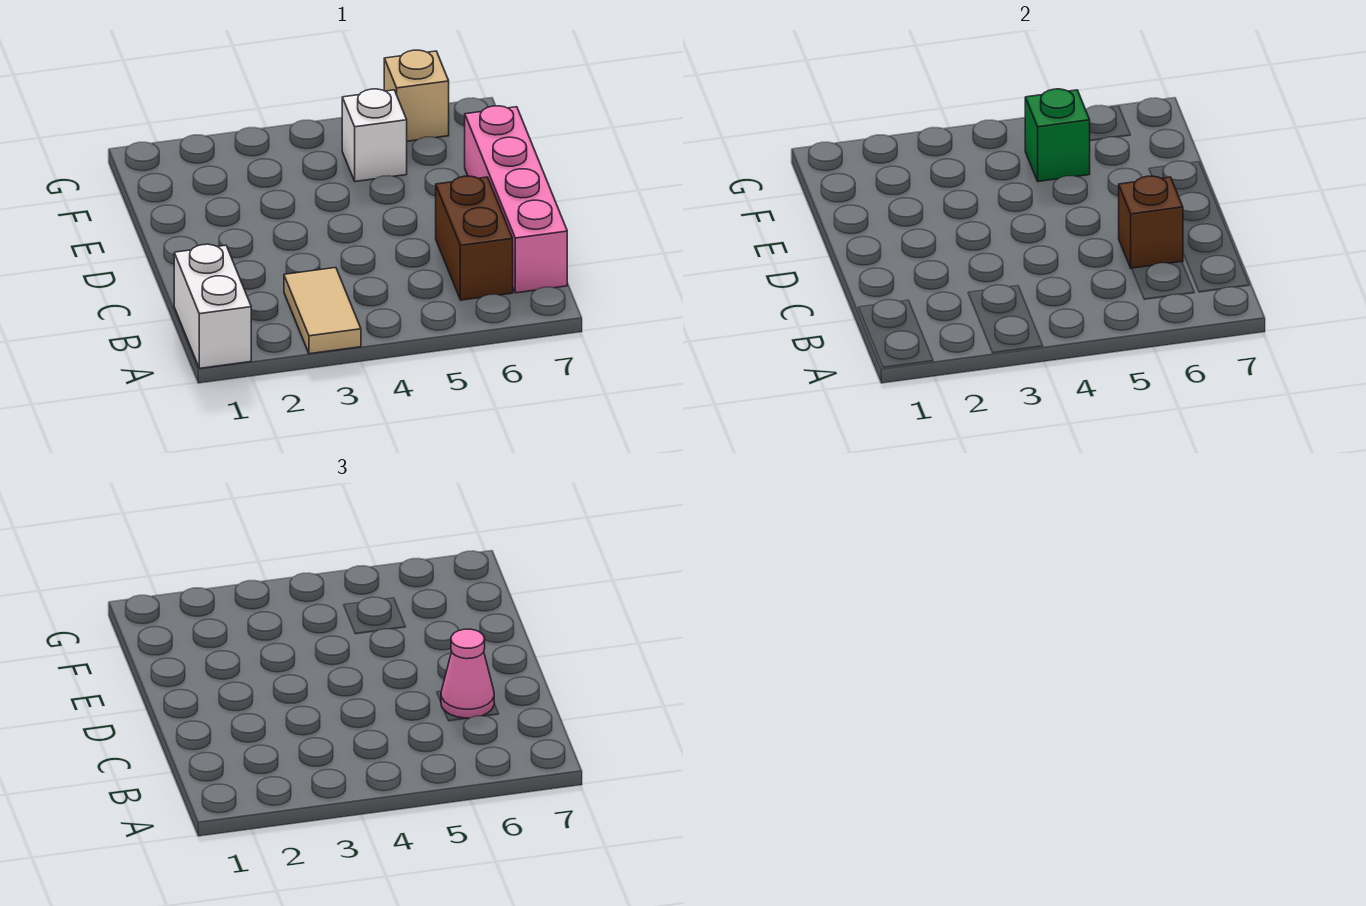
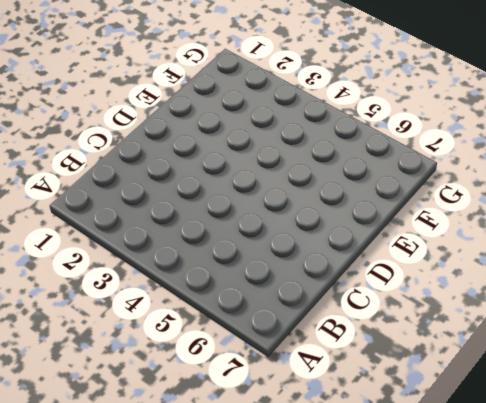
none -> white brick A1:B1 level 1
none -> tan tile A3:B3 level 1

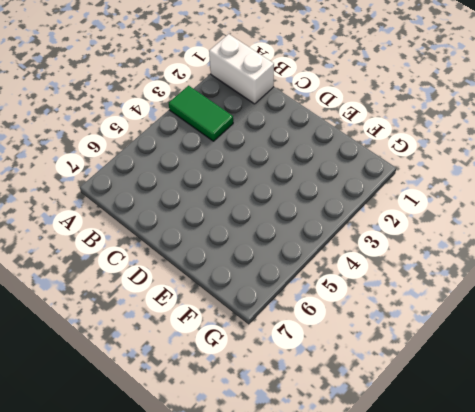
green tile A3:B3 level 1 -> tan tile A3:B3 level 1
none -> brown brick B6:C6 level 1
none -> pink brick B7:E7 level 1

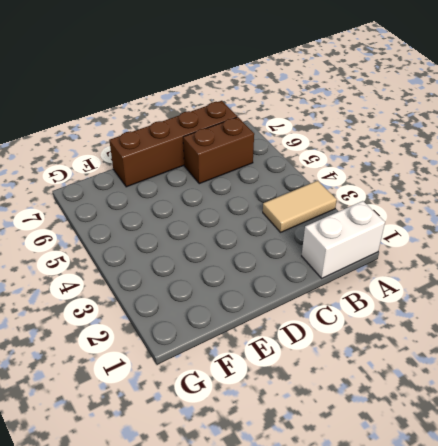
brown brick B7:E7 level 1 -> pink brick B7:E7 level 1
none -> white brick F5 level 1
none -> tan brick G6 level 1

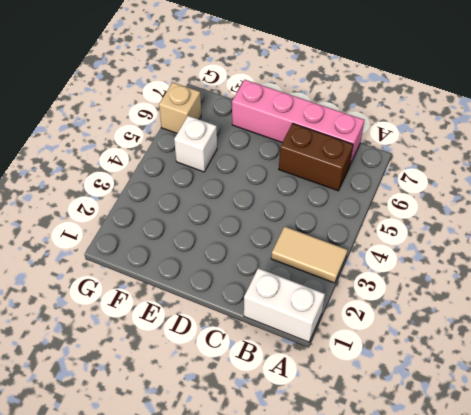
none -> brown brick C6 level 2
none -> green brick F5 level 2

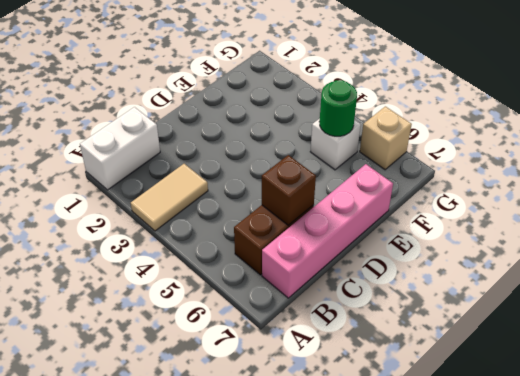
green round brick F5 level 2 -> green brick F5 level 2
none -> pink cone C6 level 3

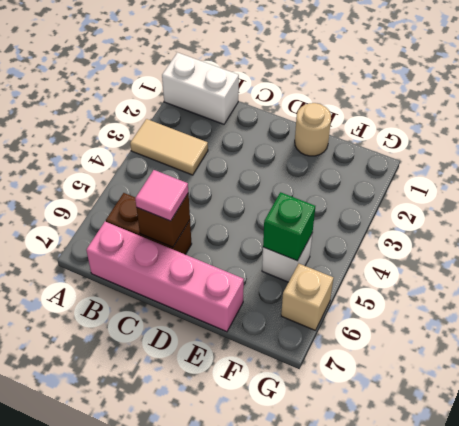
pink tile C6 level 3 -> pink cone C6 level 3
tan round brick E1 level 1 -> none

